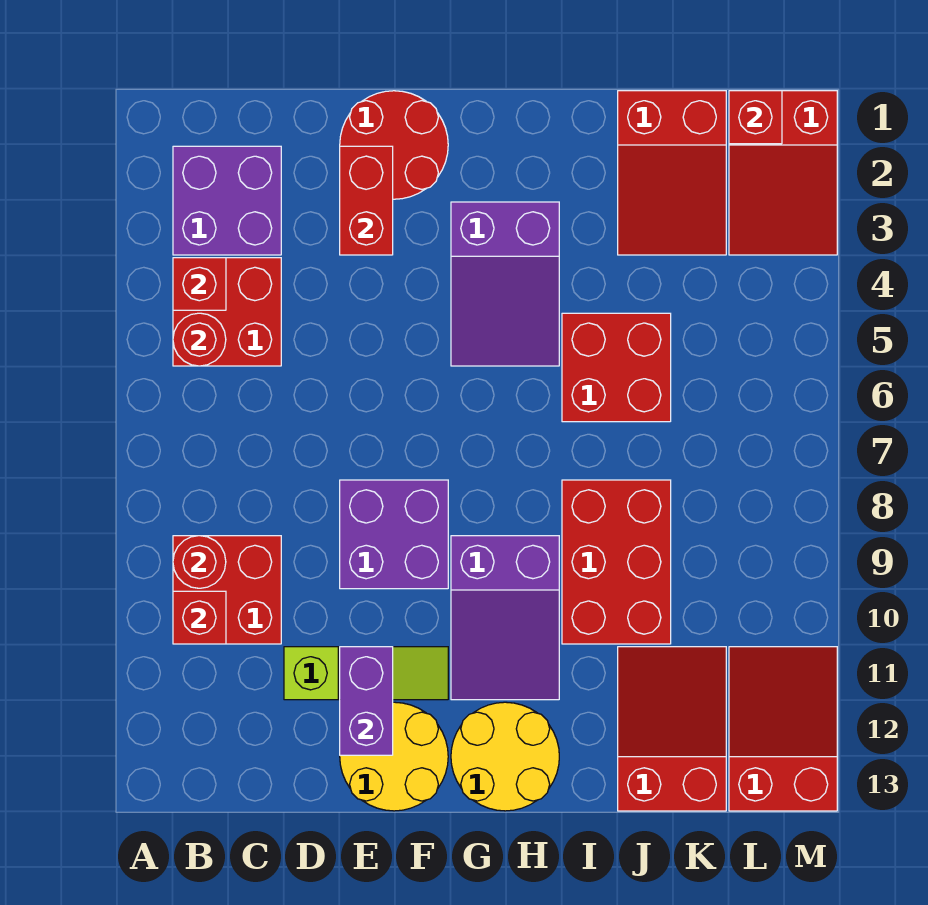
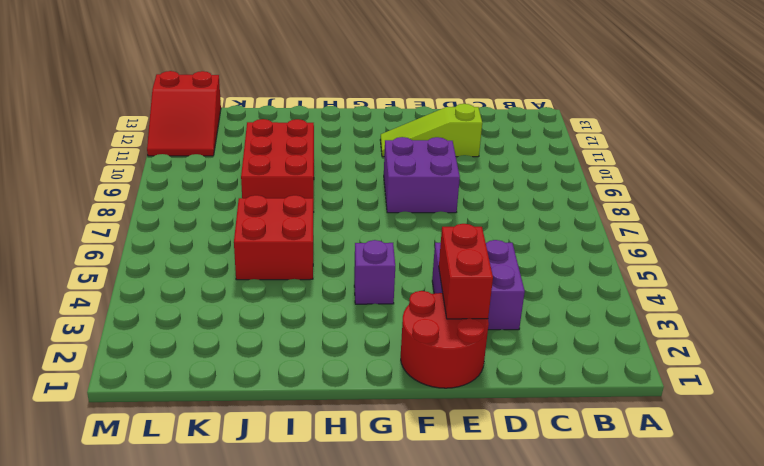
purple brick D3:E4 level 1 -> purple brick B2:C3 level 1
purple brick G4 level 1 -> purple slope G3:H5 level 1 top 3
none -> red brick B4:C5 level 1
none -> red brick B9:C10 level 1
none -> yellow round brick E12:F13 level 1

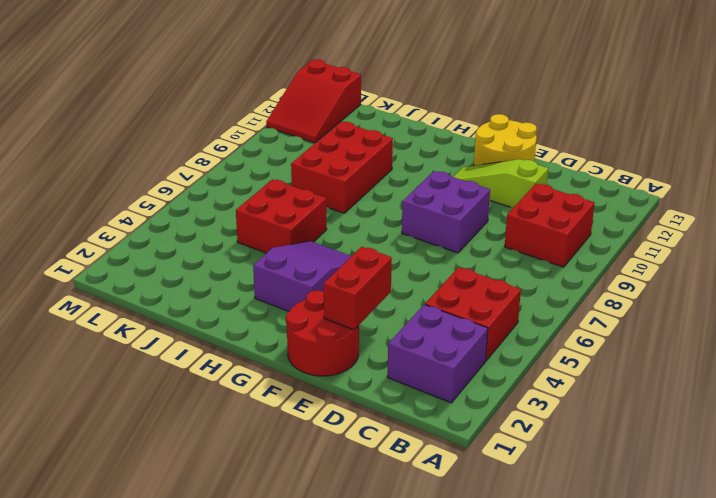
none -> purple slope G9:H11 level 1 top 9
none -> yellow round brick G12:H13 level 1
none -> red slope J1:K3 level 1 top 1

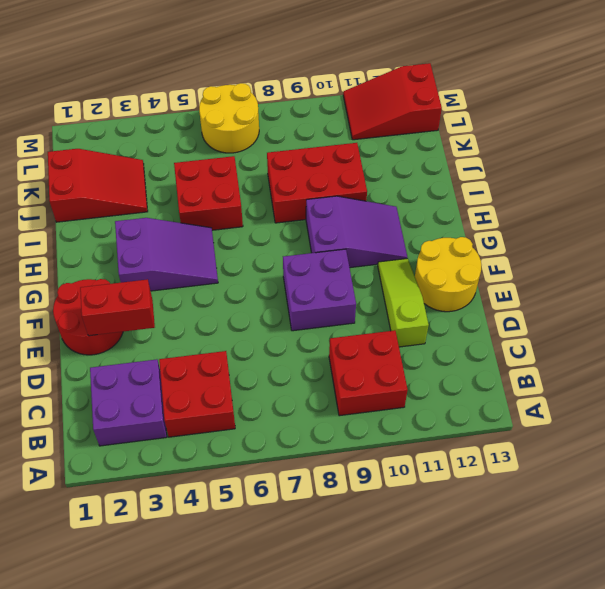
yellow round brick L6:M7 level 1 -> yellow round brick G12:H13 level 1
none -> red slope J11:K13 level 1 top 13
none -> red slope L1:M3 level 1 top 1
none -> red brick B4 level 2

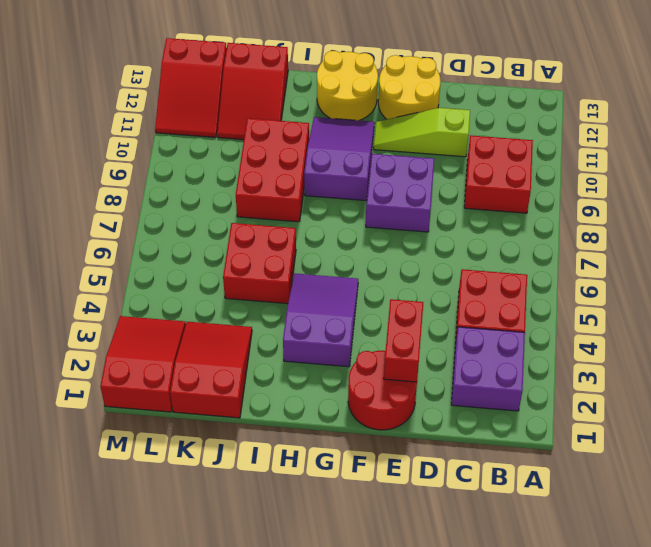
none -> red brick B4 level 2
none -> red round brick B5 level 2
none -> red round brick B9 level 2

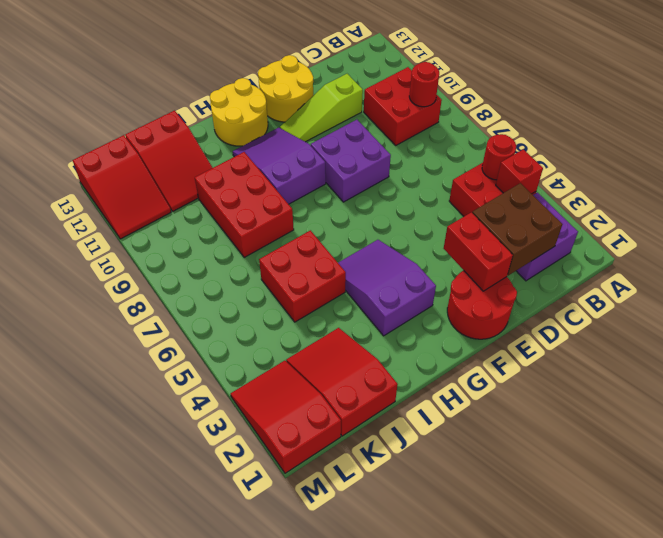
brown brick C2:D3 level 2 -> none
none -> red brick B10 level 2
none -> purple brick E11:E12 level 2
none -> red brick L1 level 2

